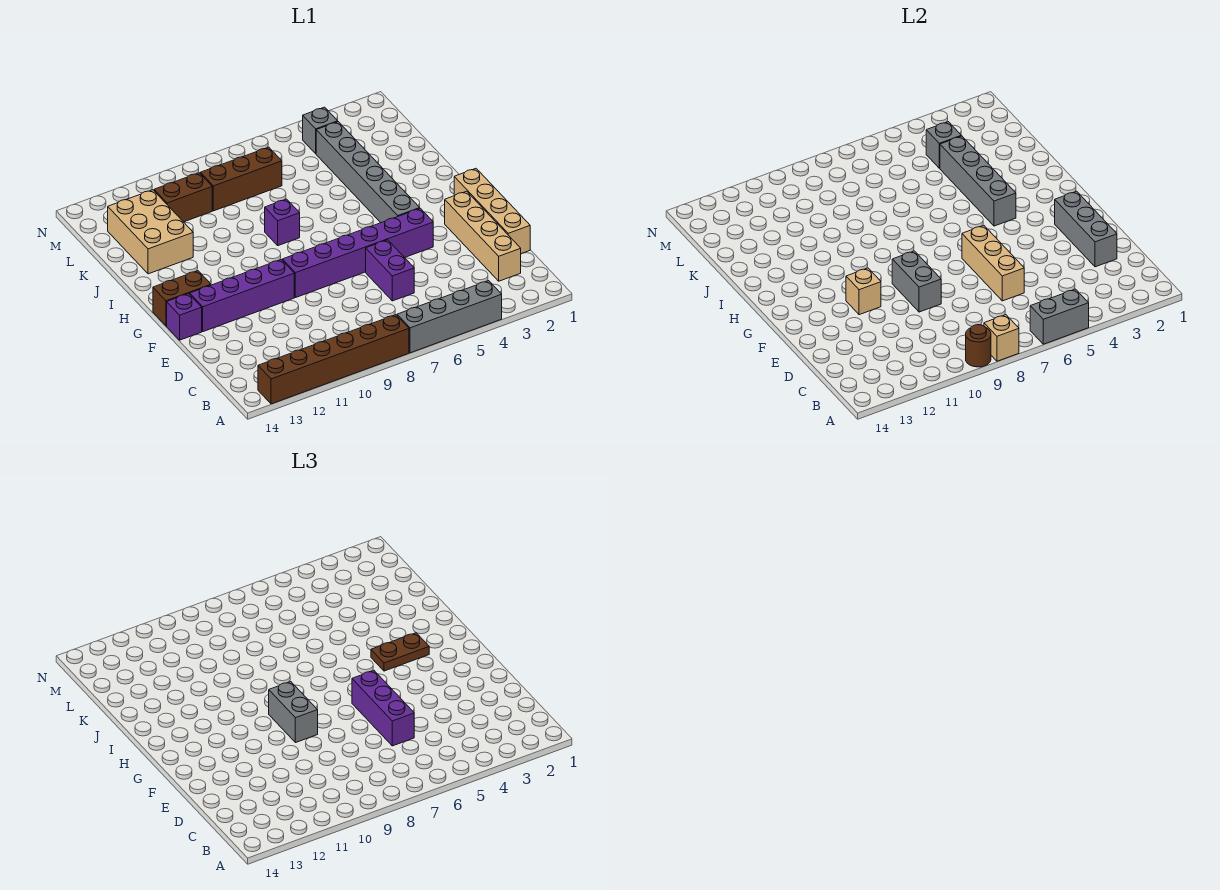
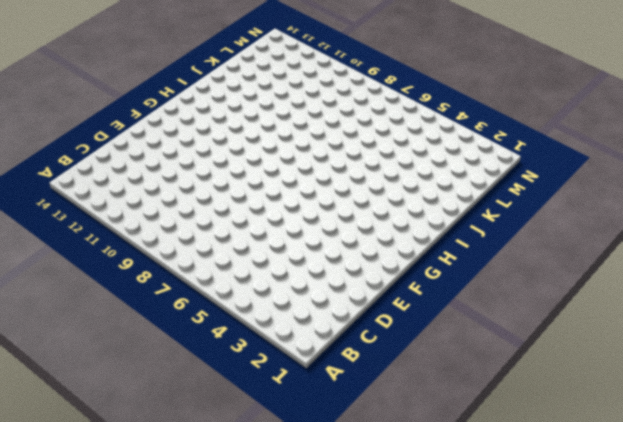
none -> grey brick A4:A7 level 1
none -> brown brick A8:A13 level 1
none -> tan brick C2:F2 level 1

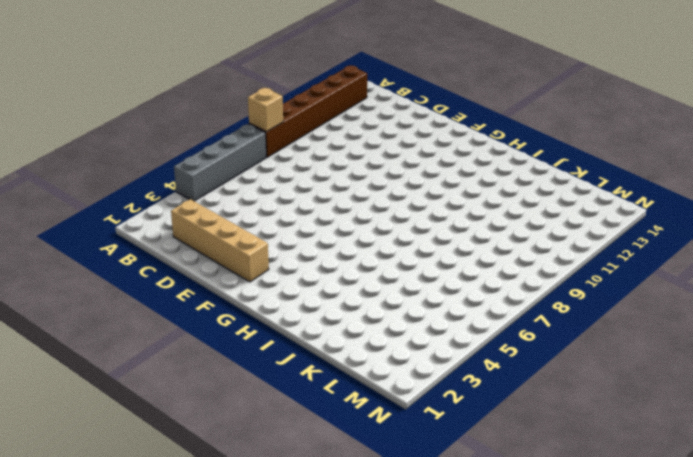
none -> tan brick D1:G1 level 1
none -> purple brick D6:E6 level 1
none -> purple brick F4:F9 level 1

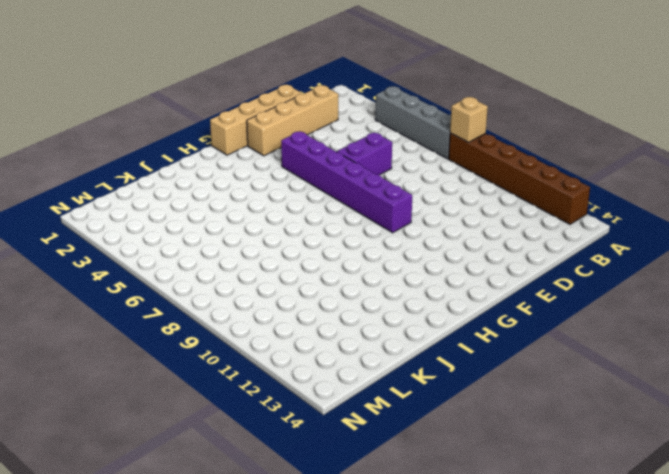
none -> purple brick F10:F13 level 1
none -> purple brick F14 level 1
none -> grey brick G4:L4 level 1

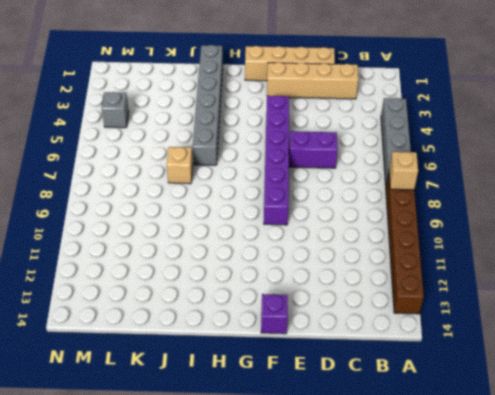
grey brick I1:I6 level 1 -> grey brick G4:L4 level 1
tan brick J7 level 1 -> tan brick F11 level 2
none -> purple brick F10:F13 level 1
none -> brown brick G13:G14 level 1
none -> purple brick I8 level 1

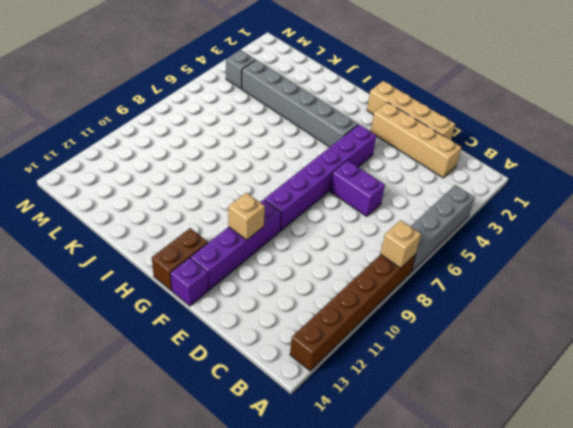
none -> purple brick I8 level 1
none -> tan brick J12:L13 level 1
none -> brown brick L7:L9 level 1

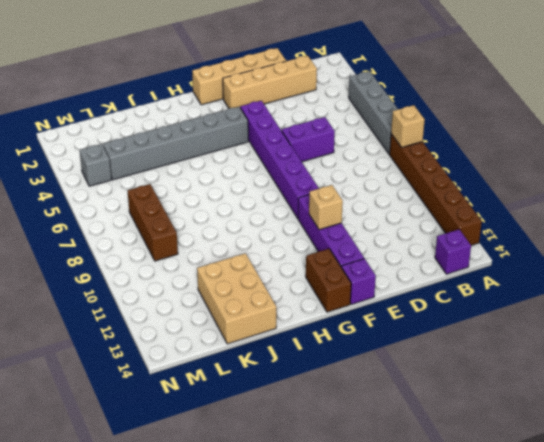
purple brick B14 level 1 -> purple brick I8 level 1
tan brick J12:K14 level 1 -> tan brick J12:L13 level 1
none -> brown brick L10:L11 level 1
none -> grey brick A5:A6 level 2
none -> brown round brick A9 level 2

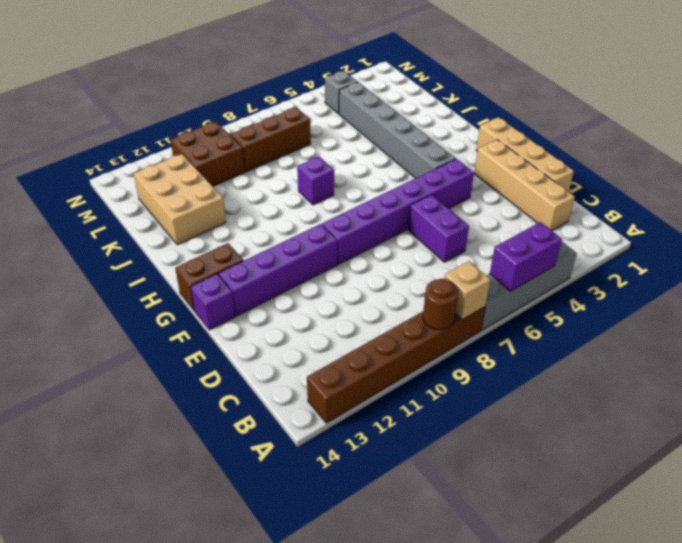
purple brick A5:A6 level 2 -> grey brick A5:A6 level 2
brown brick L10:M11 level 1 -> brown brick L10:L11 level 1
none -> grey brick D2:F2 level 2
none -> tan brick D6:F6 level 2
none -> grey brick E9:F9 level 2

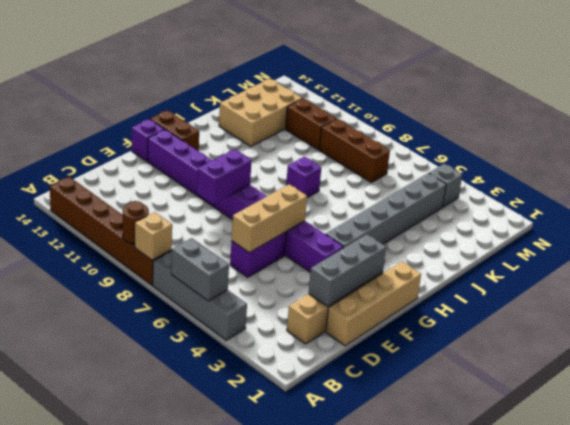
purple brick E9:F9 level 2 -> grey brick E9:F9 level 2
none -> tan brick F11 level 2
none -> grey brick H4:K4 level 2
none -> grey brick L4 level 2

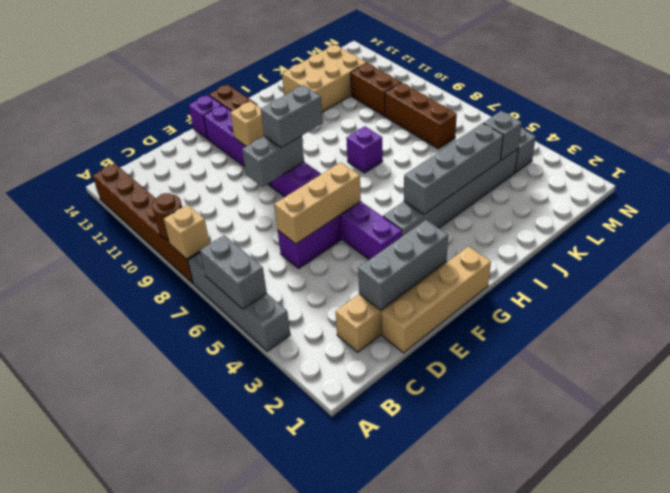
none -> purple brick D6:F6 level 3
none -> brown plate H3:H4 level 3

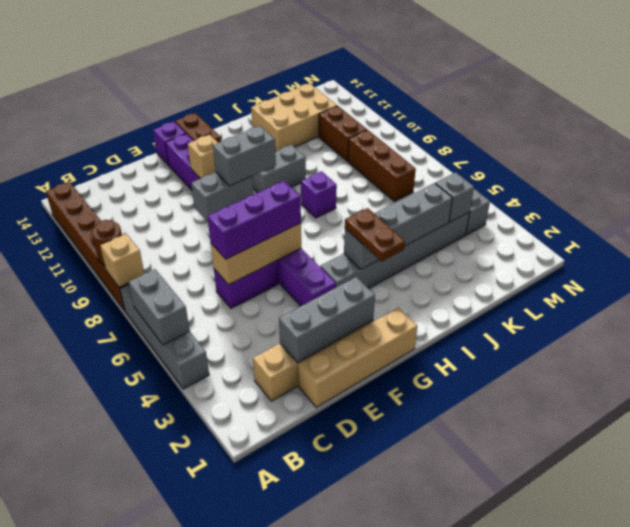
grey brick H10:I10 level 1 -> none

